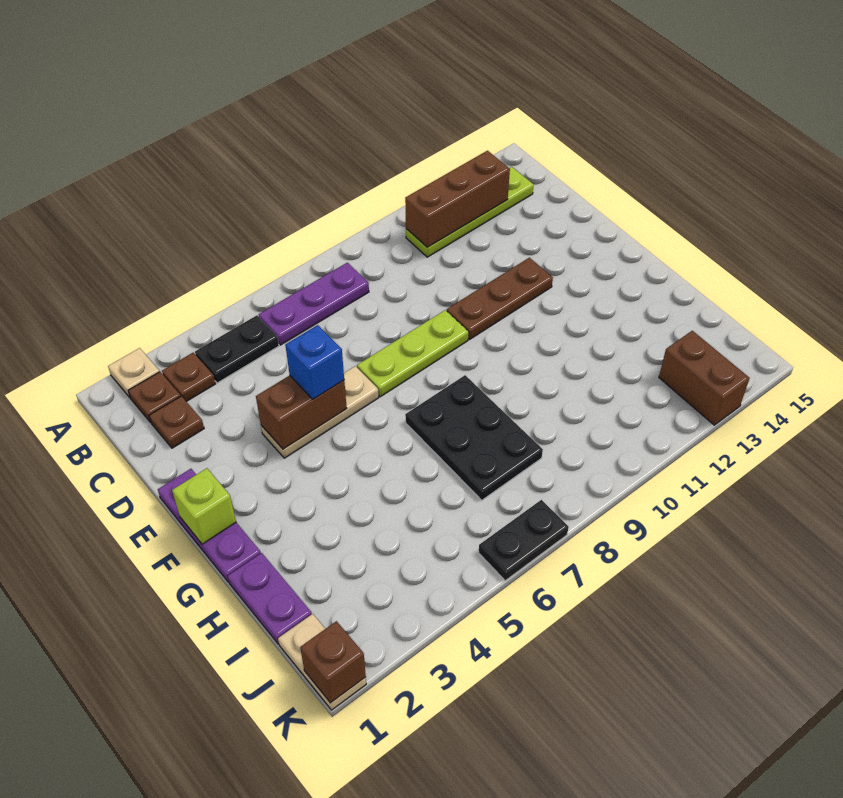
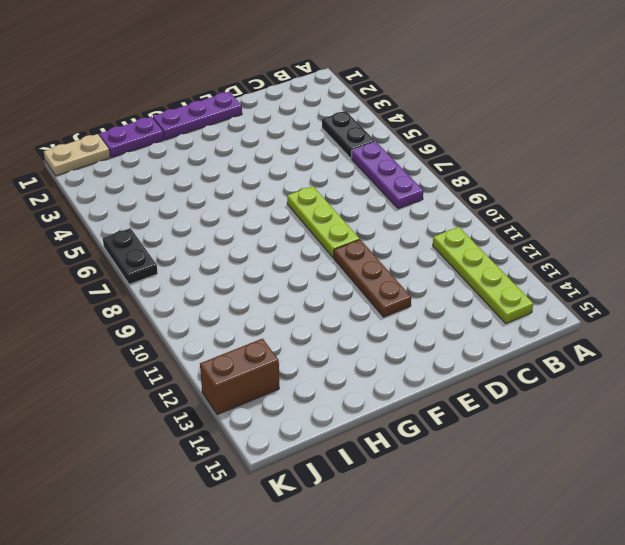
none -> tan plate A2 level 1
none -> brown plate B2 level 1
none -> brown plate B3 level 1

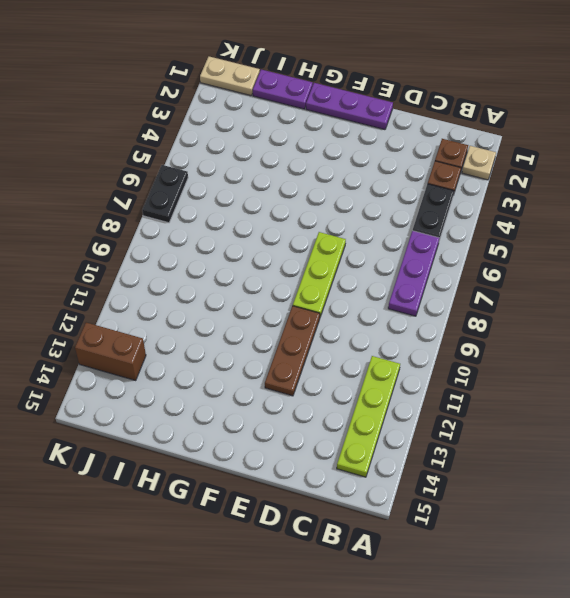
none -> brown plate C2 level 1
none -> tan plate E4:E6 level 1
none -> black plate G7:I8 level 1

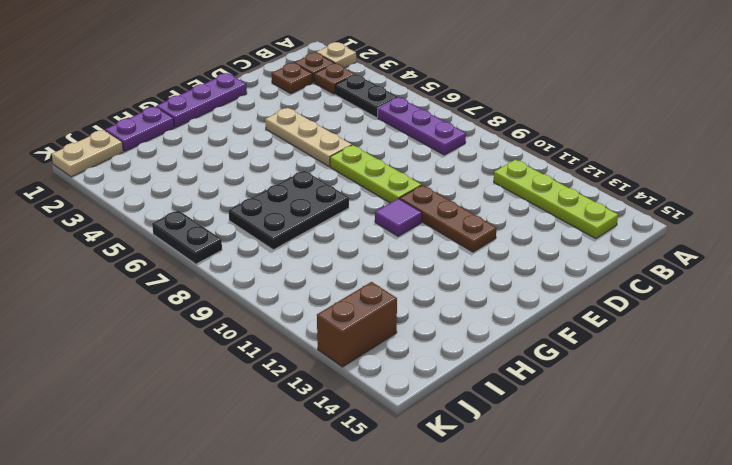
purple tile F10 level 1 -> none
none -> brown brick B11:B13 level 2
none -> brown brick E4:E5 level 2
none -> lime brick F1 level 2

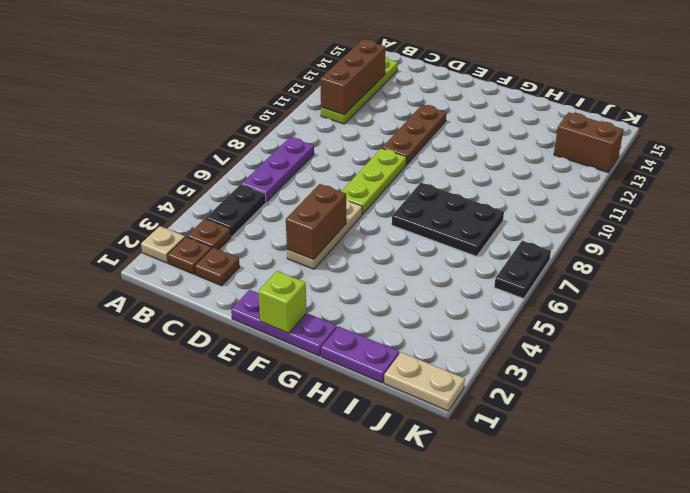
none -> brown brick K1 level 2
none -> blue brick E5 level 3

